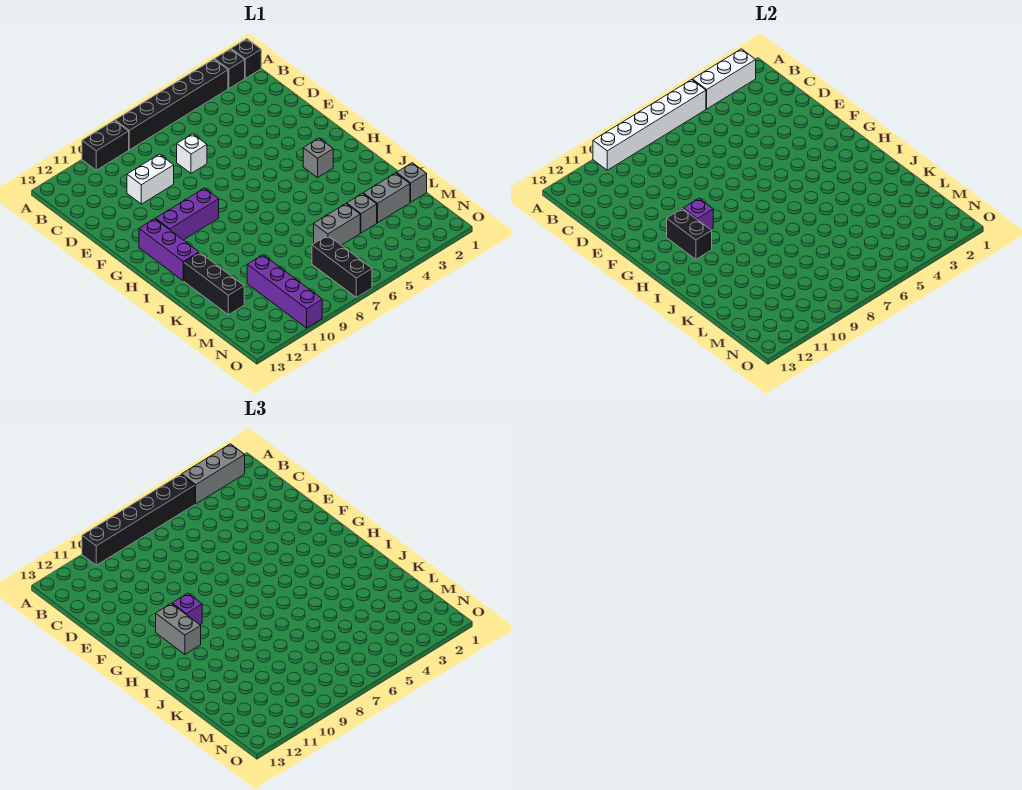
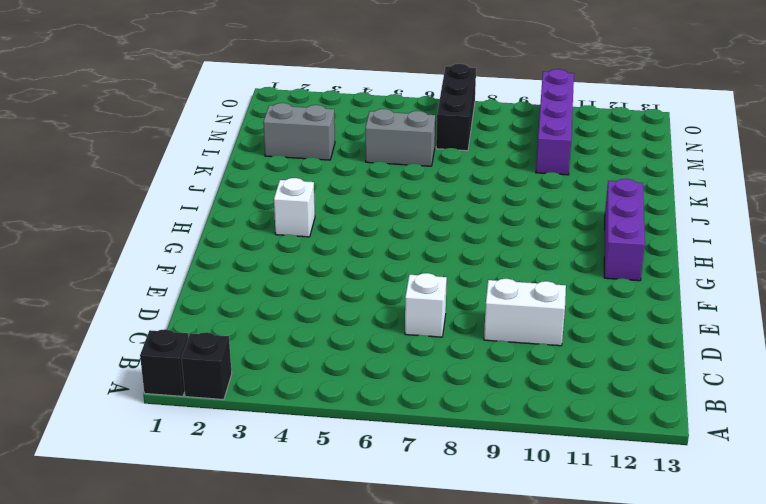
white brick H3 level 1 -> grey brick H3 level 1
none -> black brick A3:A8 level 1
none -> black brick A9:A10 level 1
none -> purple brick G9:G11 level 1

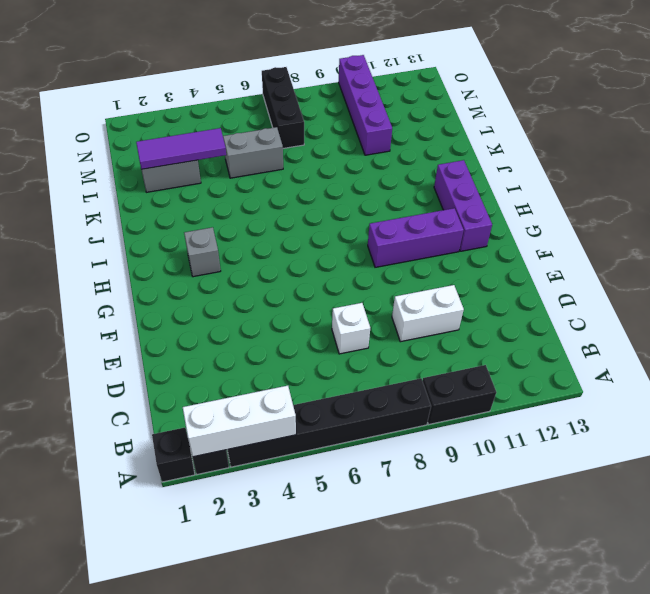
purple tile L2:L4 level 2 -> none
none -> black brick J12:L12 level 1
none -> grey brick L1 level 1
none -> grey brick L4 level 1

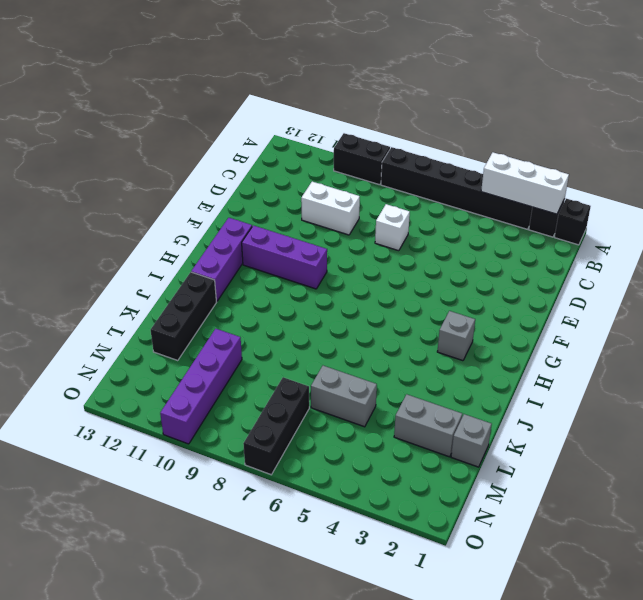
none -> grey brick L4 level 1
none -> white brick A5:A10 level 2
none -> purple brick G10 level 2

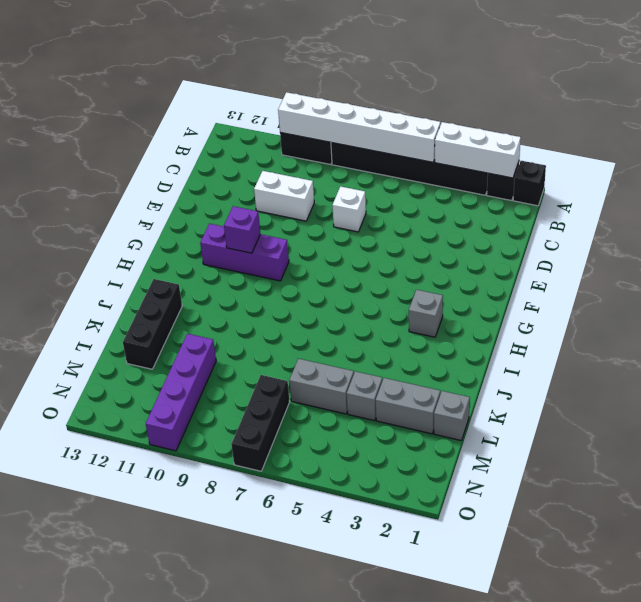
none -> purple brick G12:I12 level 1
none -> black brick G11:H11 level 2
none -> grey brick A2:A4 level 3

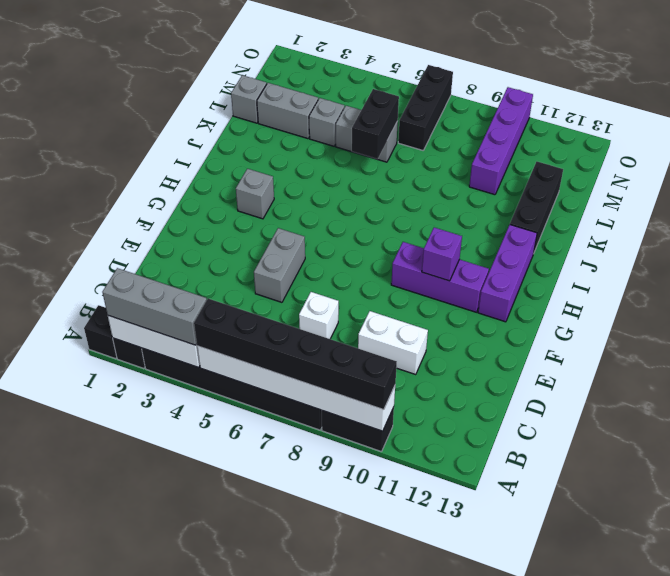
grey brick E5:F5 level 1 -> grey brick G11:H11 level 3
black brick K6:L6 level 2 -> black brick G11:H11 level 2
none -> purple brick G10 level 3

